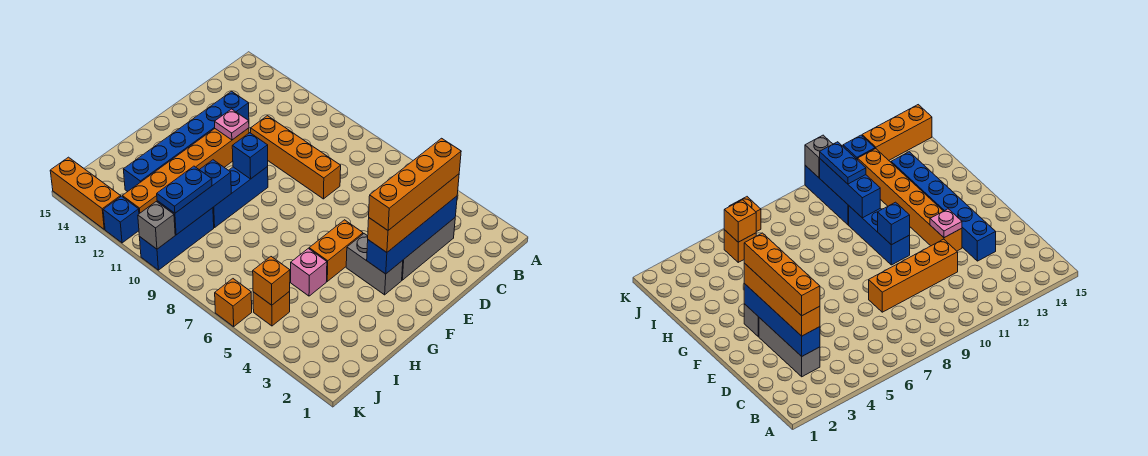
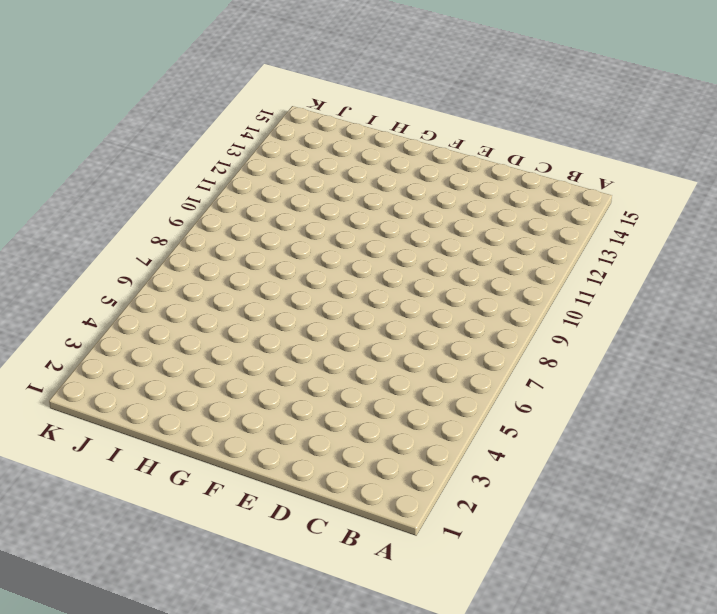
none -> grey brick C3:E3 level 1
none -> orange brick D8:D11 level 1
none -> blue brick D13:I13 level 1

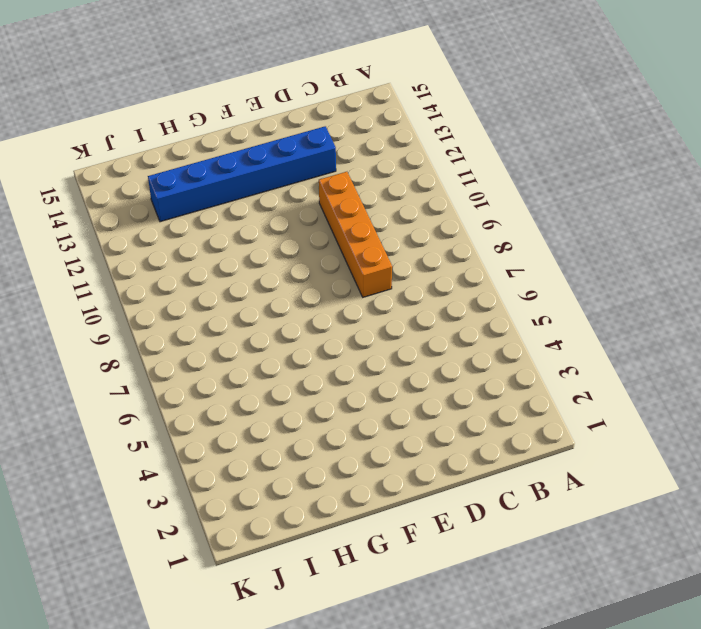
none -> grey brick C3:E3 level 1
none -> orange brick E12:J12 level 1
none -> grey brick F3:F4 level 1

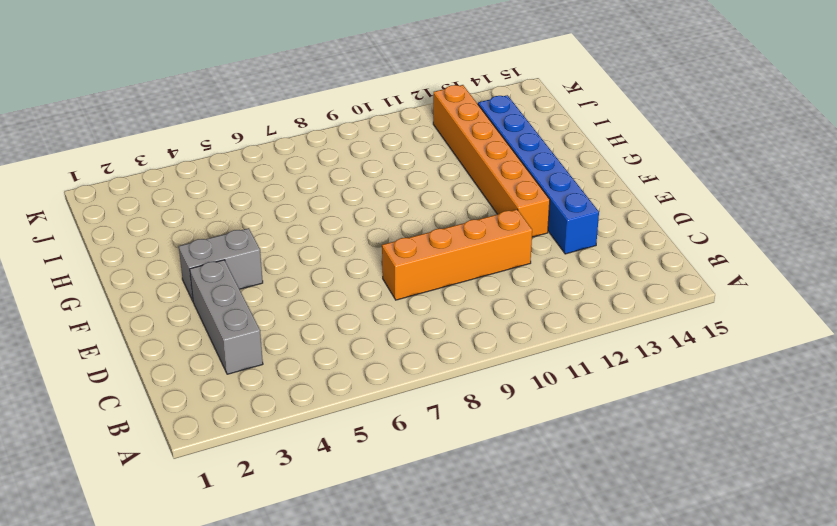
none -> orange brick F5:G5 level 1
none -> blue brick F10:H10 level 1
none -> pink brick H5 level 1

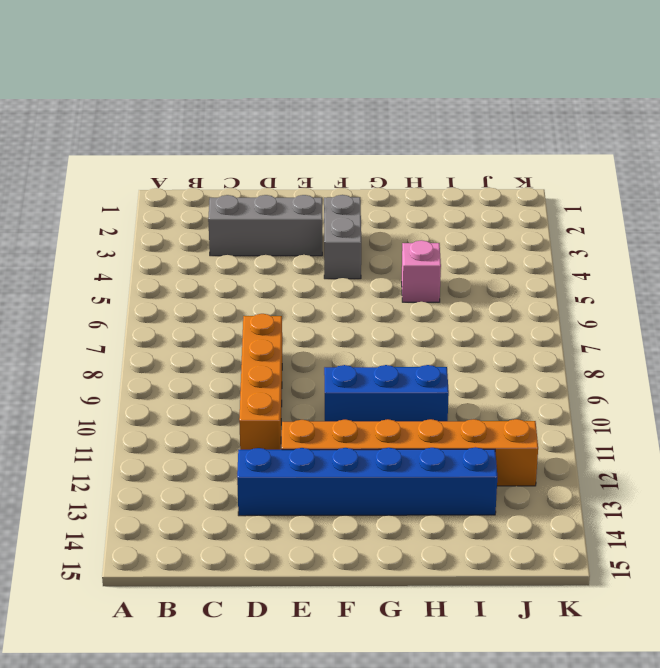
none -> orange brick F5:G5 level 1
none -> blue brick I10:K10 level 1
none -> orange brick J5 level 1

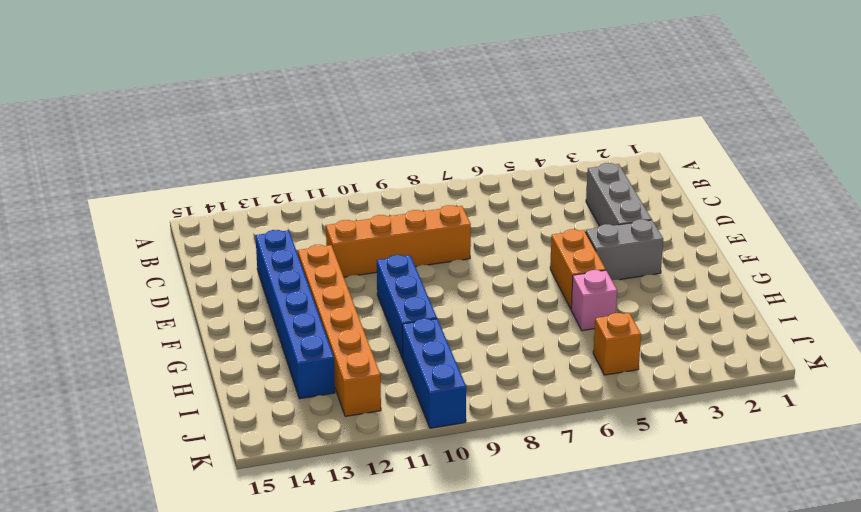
none -> orange brick K6 level 1
none -> blue brick K12 level 1
none -> orange brick K13:K15 level 1

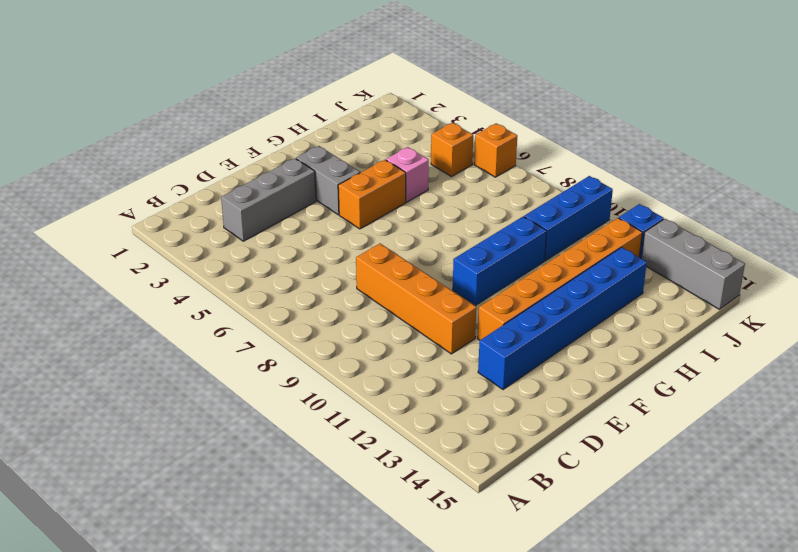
grey brick K13:K15 level 1 -> orange brick K13:K15 level 1
none -> blue brick C3:F3 level 2
none -> pink plate E12 level 2
none -> blue brick F10 level 2

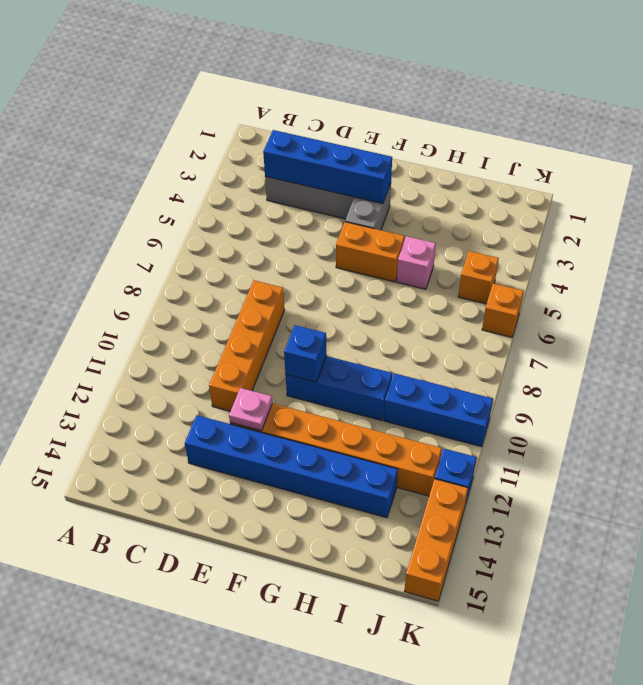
none -> blue brick H10:J10 level 2
none -> orange brick J5 level 2
none -> grey brick K10 level 2

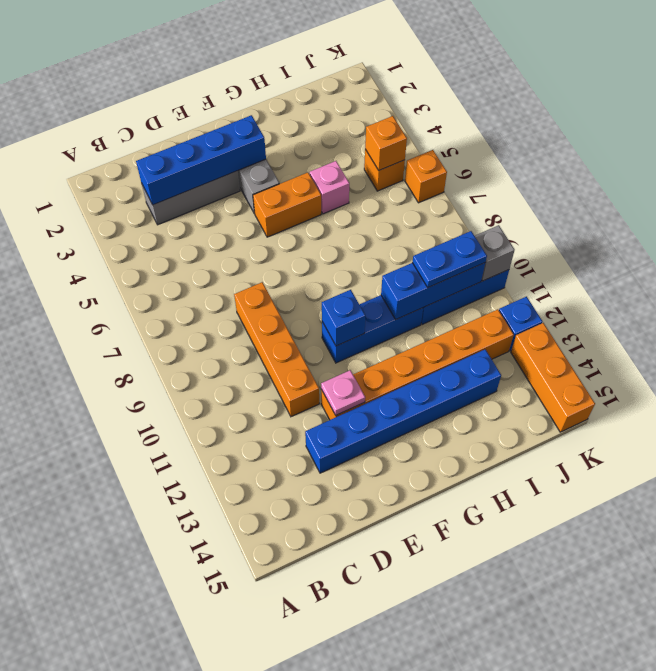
none -> orange brick C3:F3 level 3
none -> orange brick C3:F3 level 4

